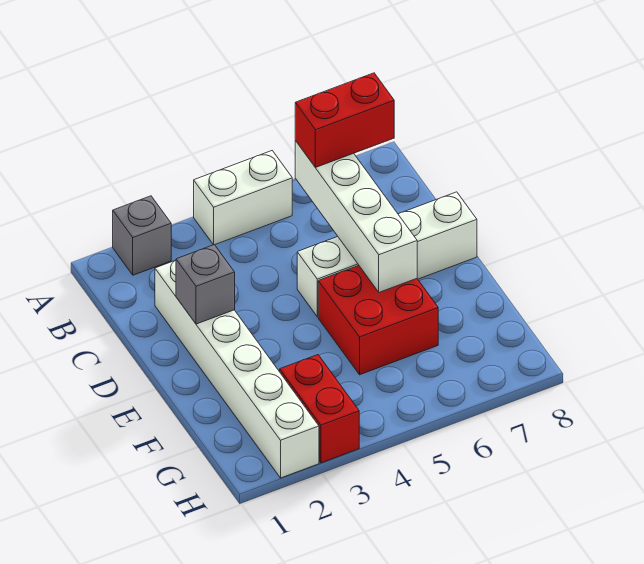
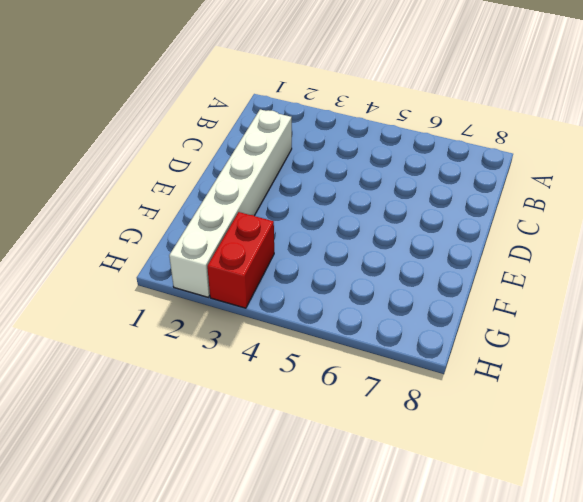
none -> grey brick A2 level 1
none -> white brick A4:A5 level 1

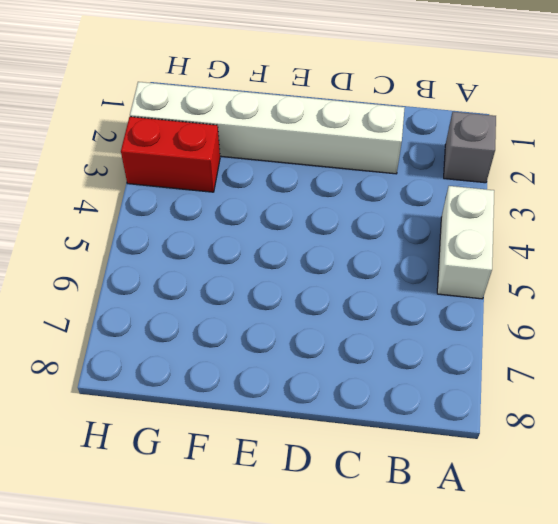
none -> white brick D5:D8 level 1
none -> red brick E5:F6 level 1

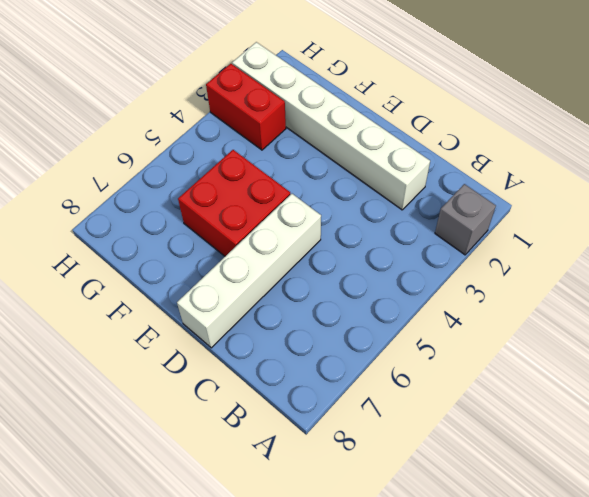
none -> white brick A4:A5 level 1
none -> white brick B6:E6 level 2

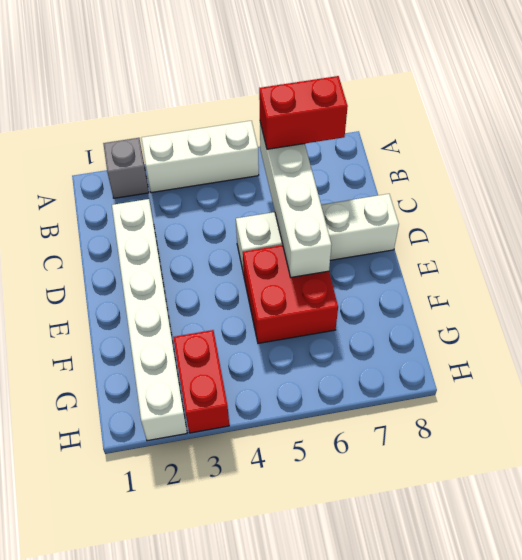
white brick A3:A5 level 1 -> white brick A4:A5 level 1
none -> grey brick D2 level 2

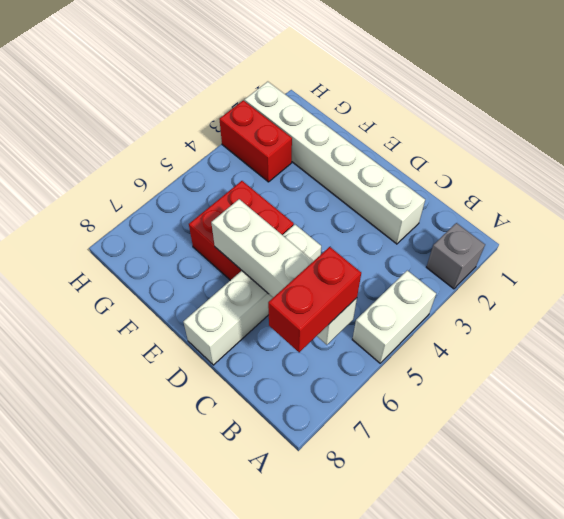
none -> grey brick D2 level 2

